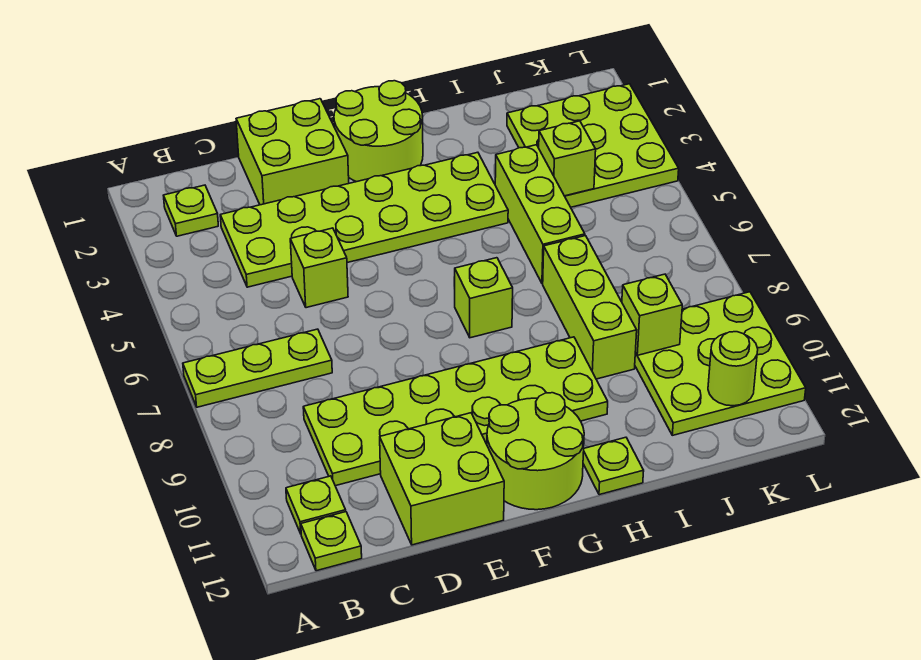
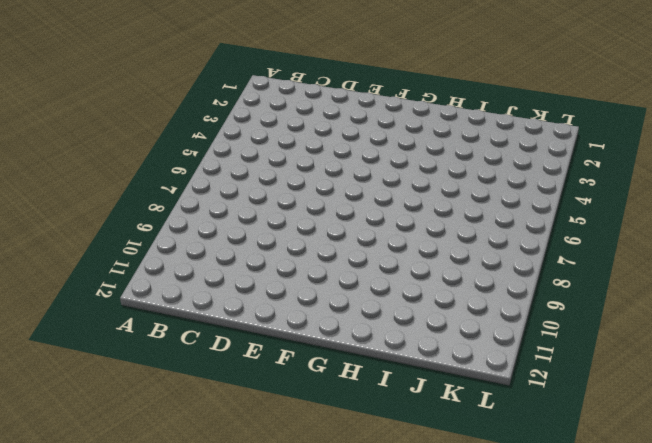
none -> lime plate A7:C7 level 1
none -> lime plate B2 level 1
none -> lime plate B11 level 1

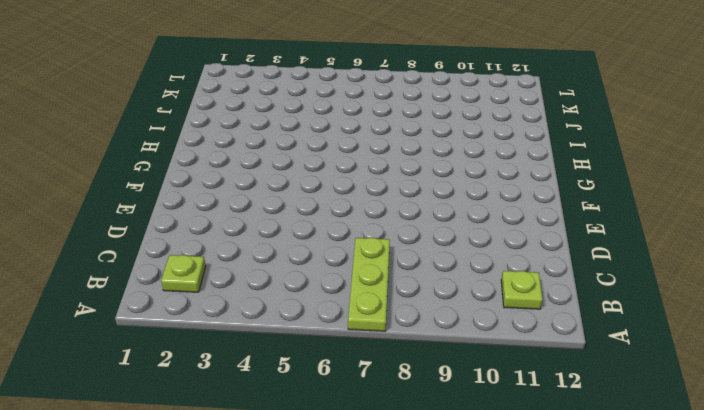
none -> lime plate B12 level 1
none -> lime plate C3:H4 level 1
none -> lime plate C9:H10 level 1

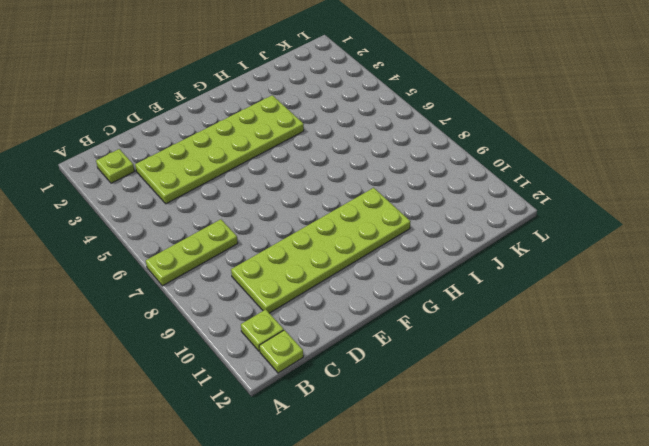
none -> lime brick D1:E2 level 1
none -> lime brick D5 level 1
none -> lime brick D11:E12 level 1

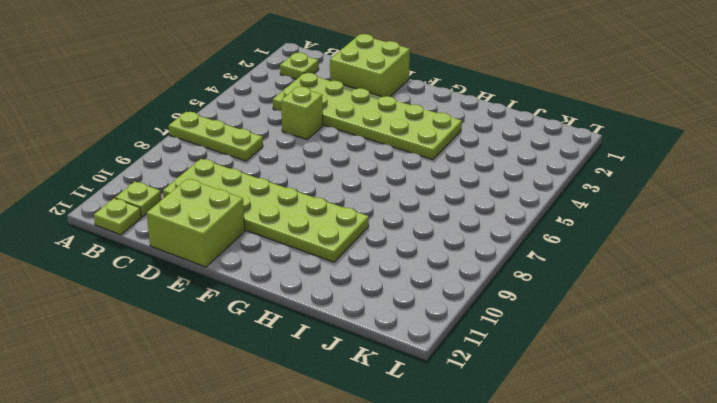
none -> lime round brick F1:G2 level 1
none -> lime round brick F11:G12 level 1
none -> lime brick G7 level 1

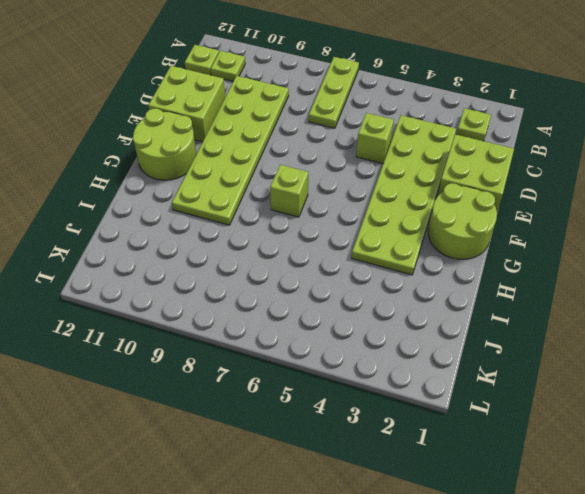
none -> lime plate H12 level 1
none -> lime brick I4:I6 level 1
none -> lime brick I7:I9 level 1

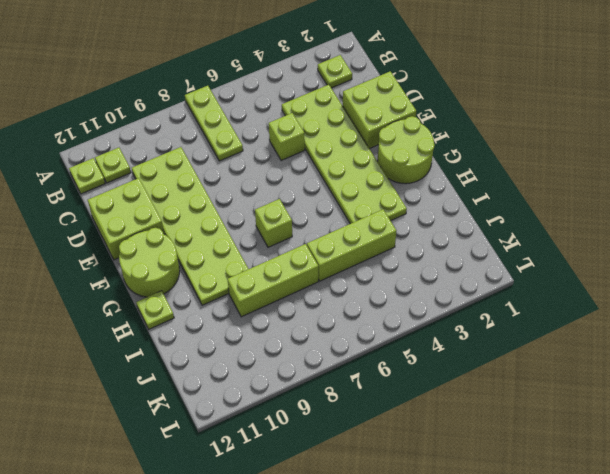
none -> lime plate J2:L4 level 1
none -> lime plate J9:L11 level 1
none -> lime brick J4 level 2

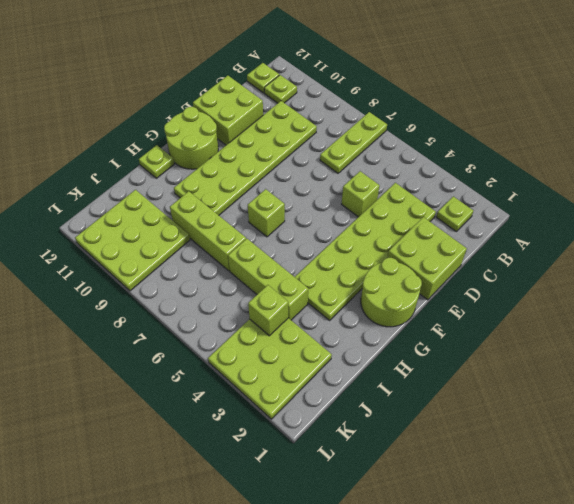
none -> lime brick J9 level 2
none -> lime round brick K11 level 2

